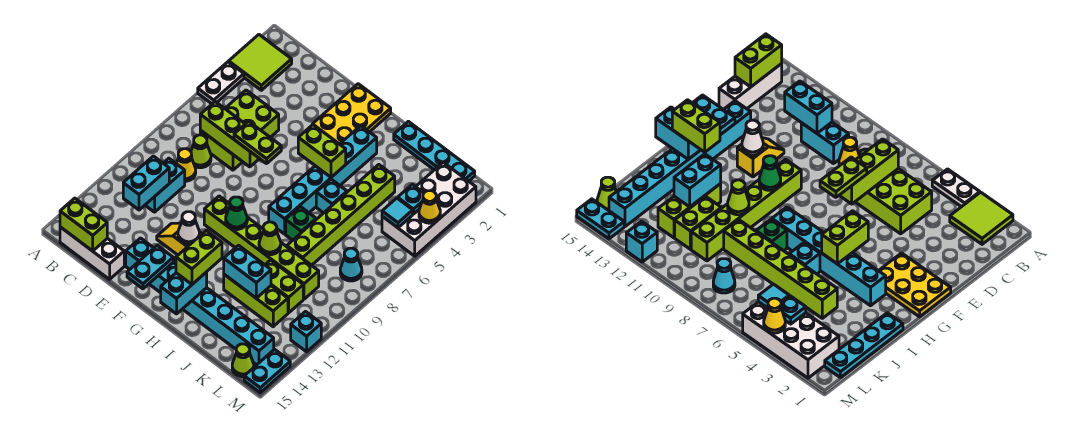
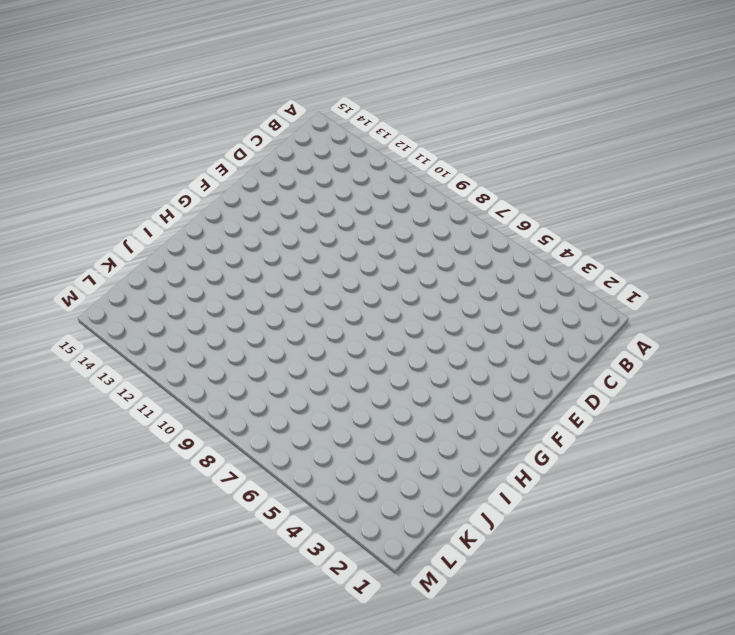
none -> lime tile A2:B3 level 1
none -> white plate A4:A5 level 1
none -> white brick B15:D15 level 1
none -> lime brick C5:D7 level 1

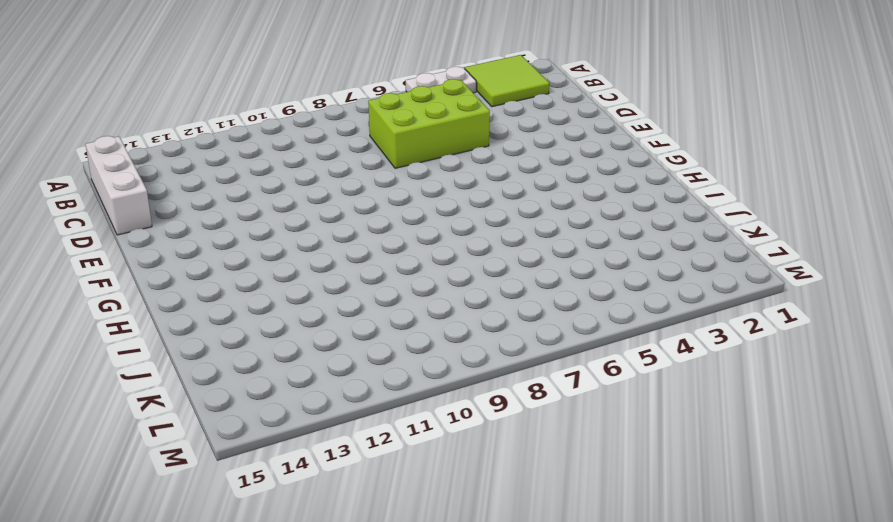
none -> lime cone C8 level 1
none -> yellow cone C9 level 1
none -> cyan brick C10:C11 level 1
none -> yellow slope E12:F12 level 1 top F

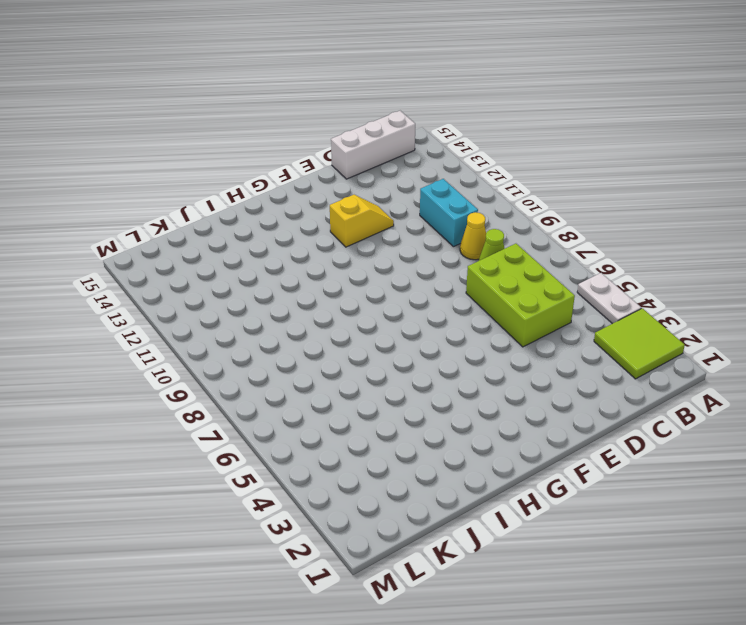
none -> cyan brick E14:L14 level 1
none -> yellow plate F1:G3 level 1
none -> lime brick F10:K10 level 1
none -> cyan brick H3:H8 level 1

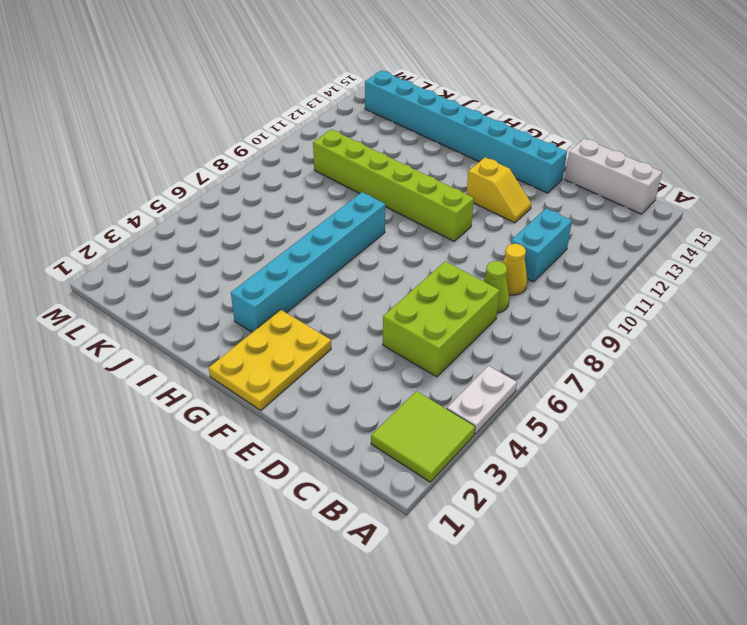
none -> cyan plate I1:L1 level 1
none -> cyan brick I6 level 1
none -> green brick I8 level 1
none -> lime brick I12:K12 level 1

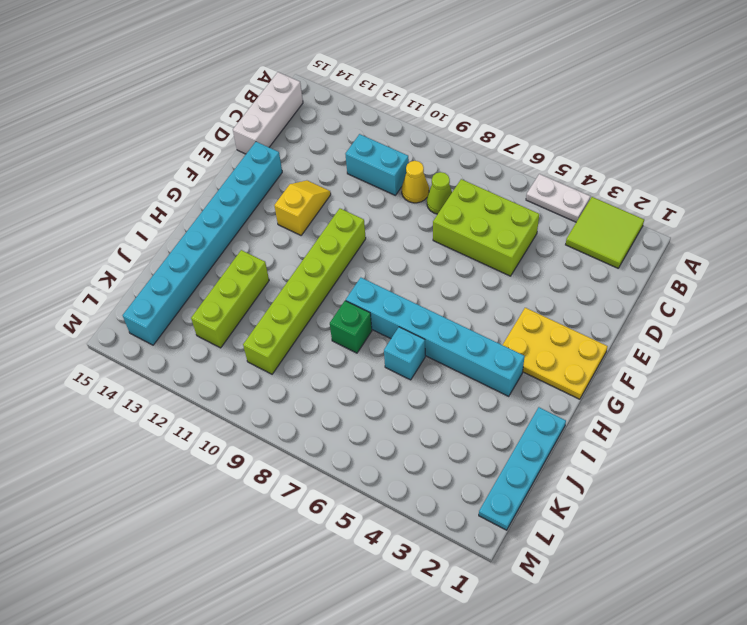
none -> lime brick J4:J9 level 1
none -> lime brick J11:K11 level 1
none -> white brick L2:M5 level 1
none -> cyan cone L8 level 1

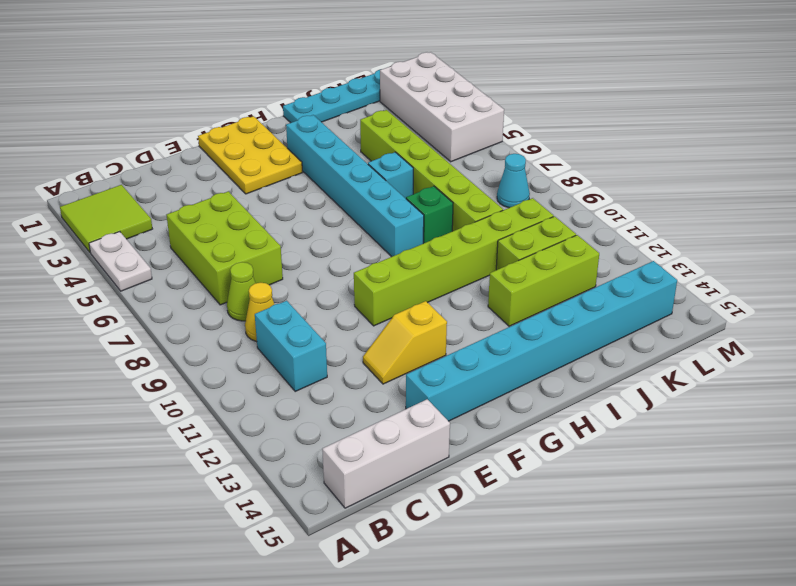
none -> lime cone L15 level 1
none -> cyan brick M12 level 1
none -> cyan plate M14:M15 level 1
none -> lime brick B15:C15 level 2

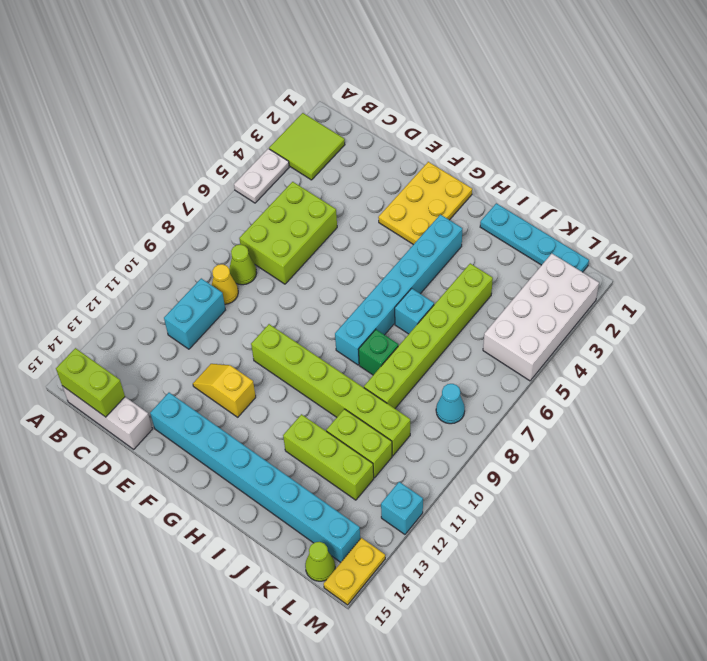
yellow plate M14:M15 level 1 -> cyan plate M14:M15 level 1
none -> lime brick C7:E7 level 2
none -> cyan brick C11:C12 level 2
none -> white cone F12 level 2
none -> cyan plate F14:F15 level 2

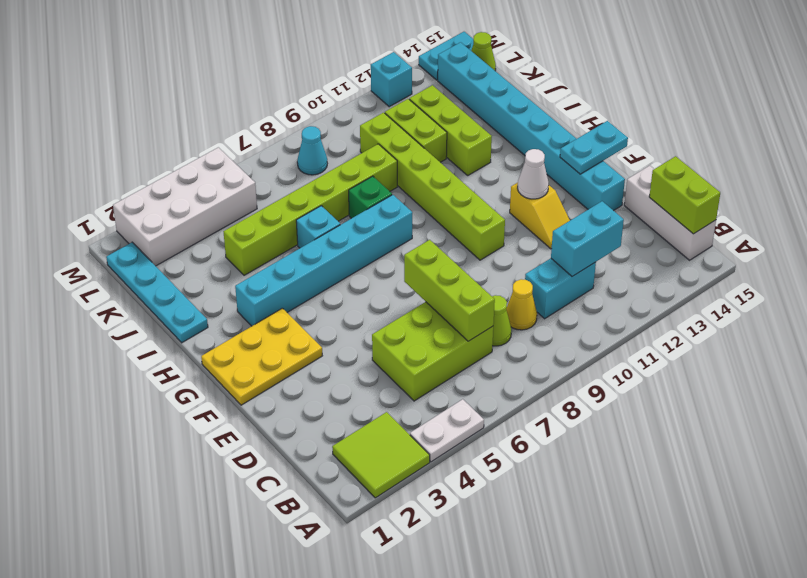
none -> lime brick G5:H5 level 2
none -> green cone G10 level 2
none -> cyan brick H14:H15 level 2
none -> lime cone I10 level 2

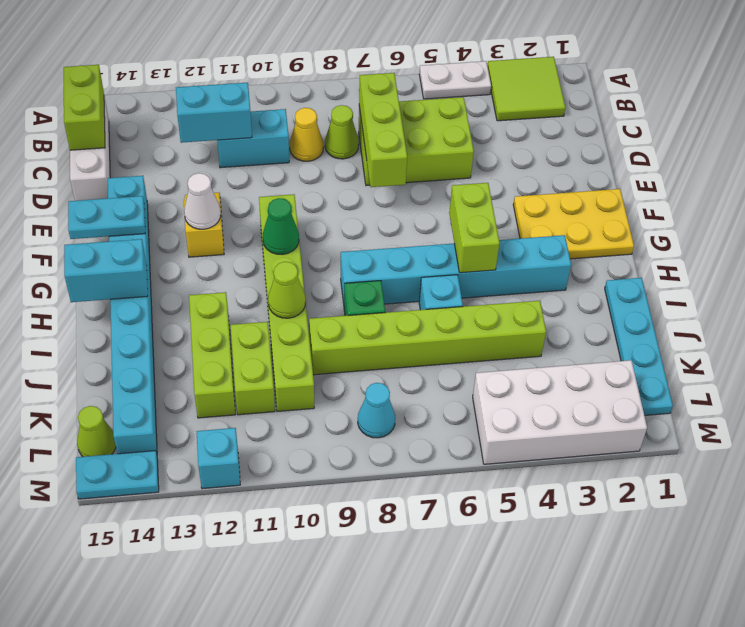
none -> cyan brick I12:J12 level 2
none -> cyan plate L4 level 2
none -> cyan tile L5 level 2
none -> yellow cone M4 level 2

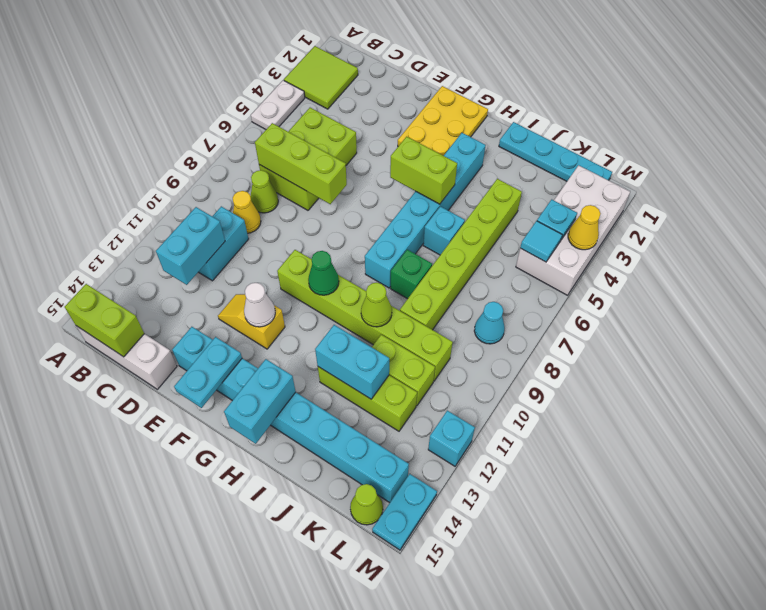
none -> lime plate E7:F7 level 3
none -> lime brick H13:H14 level 3

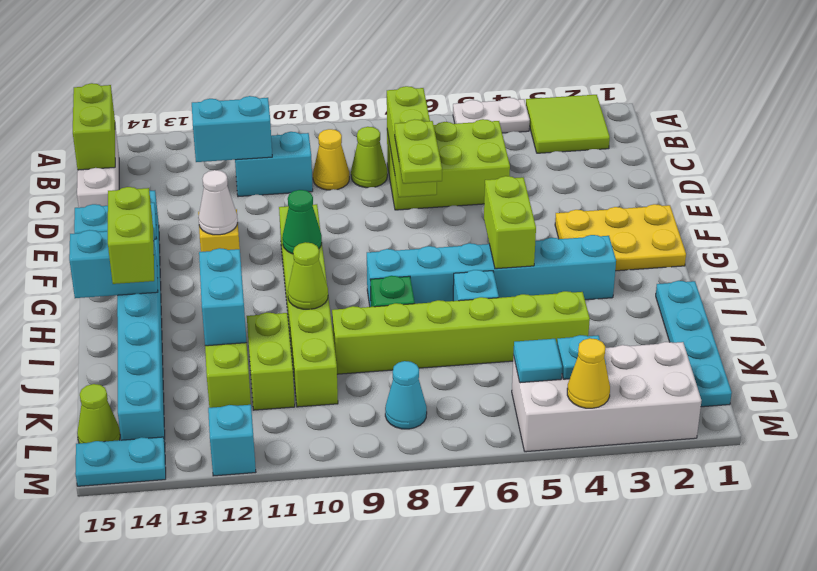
lime brick H14:I14 level 3 -> lime brick H13:H14 level 3

